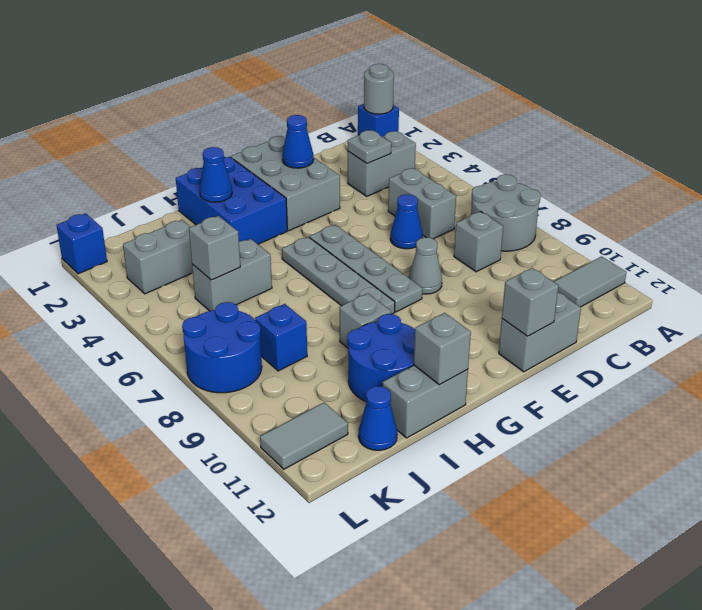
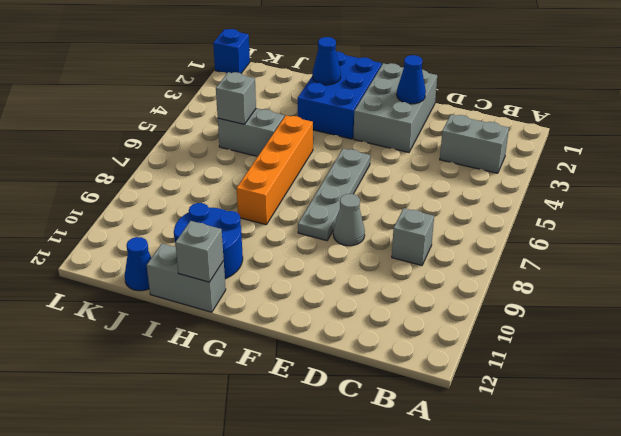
orange brick H5:H8 level 1 -> none
none -> blue brick A1 level 1
none -> grey round brick A7:B8 level 1
none -> grey tile A11:B11 level 1
none -> grey brick C5:C6 level 1

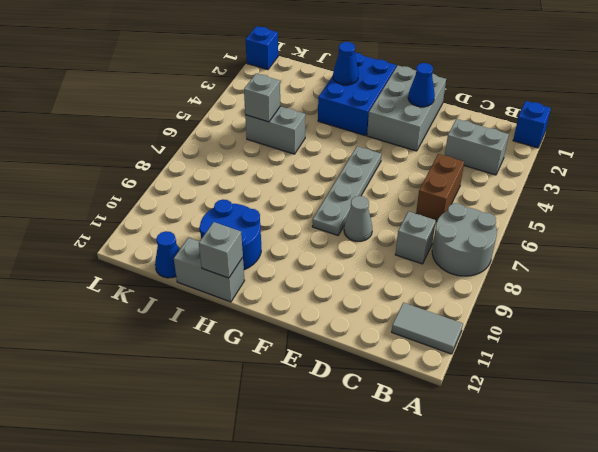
brown brick C5:C6 level 1 -> grey brick C5:C6 level 1
none -> blue cone D6 level 1
none -> grey brick D12:E12 level 1
none -> grey plate G5:G8 level 1
none -> grey brick H9 level 1

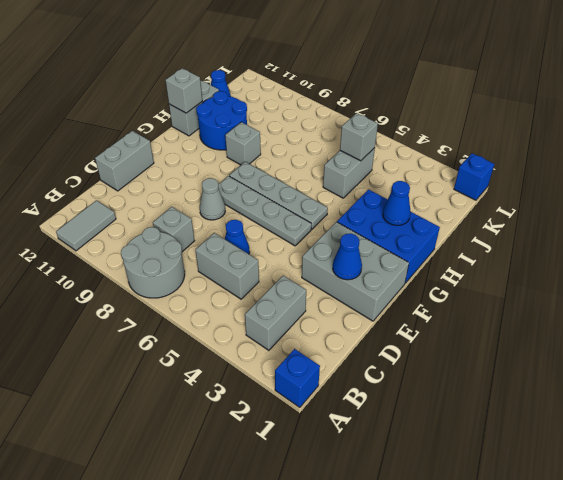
none -> grey brick J3:K3 level 1
none -> blue brick J8 level 1
none -> blue round brick K7:L8 level 1
none -> grey tile K11:L11 level 1

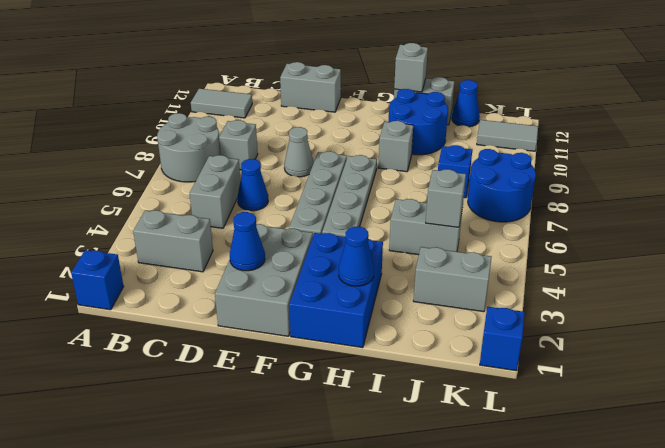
none -> grey round brick A1 level 2
none -> grey plate C3 level 2
none -> grey brick E12 level 2

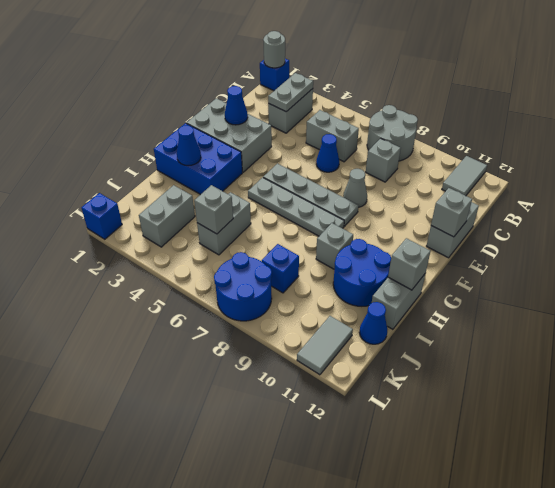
grey plate B3:C3 level 2 -> grey plate C3 level 2

